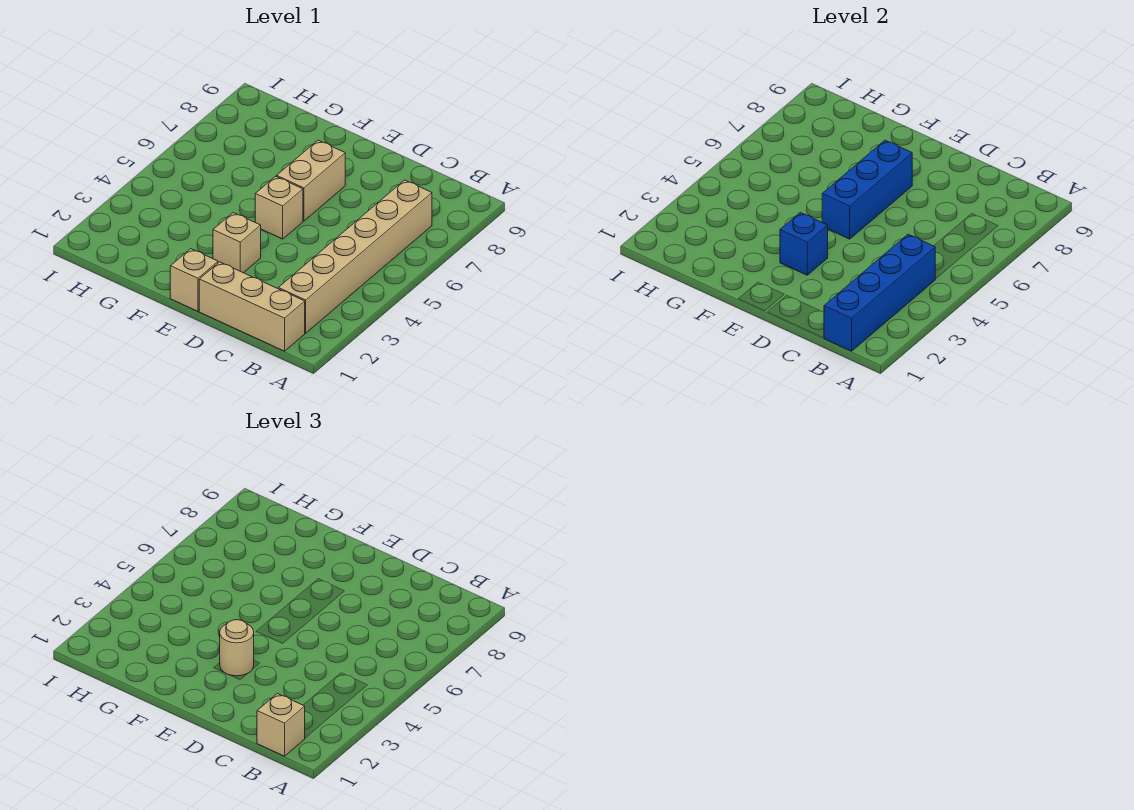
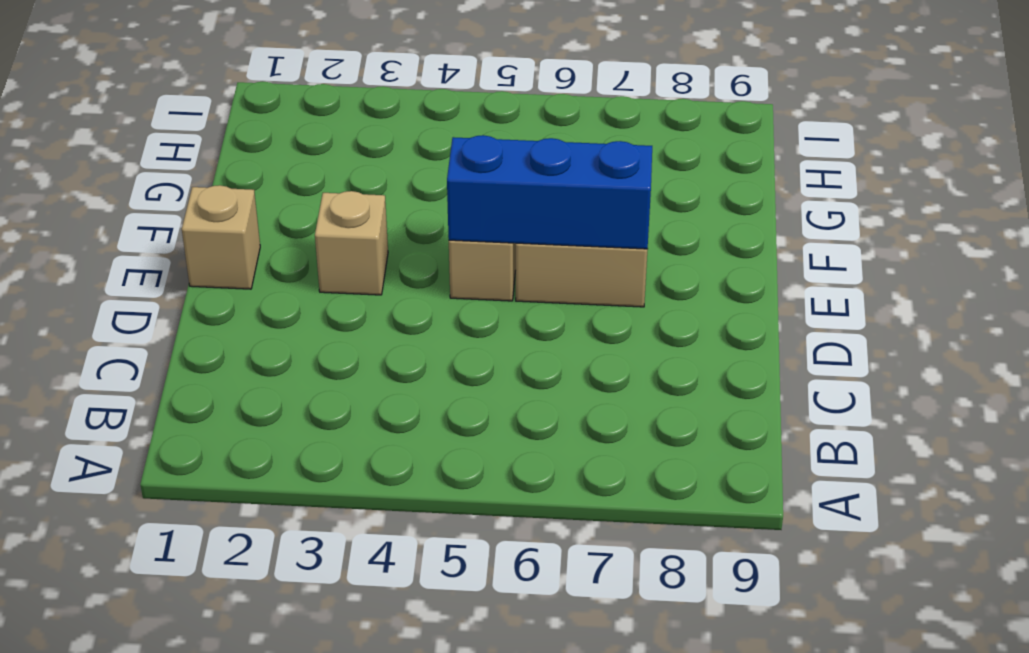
none -> tan brick B1:D1 level 1
none -> tan brick B2:B7 level 1

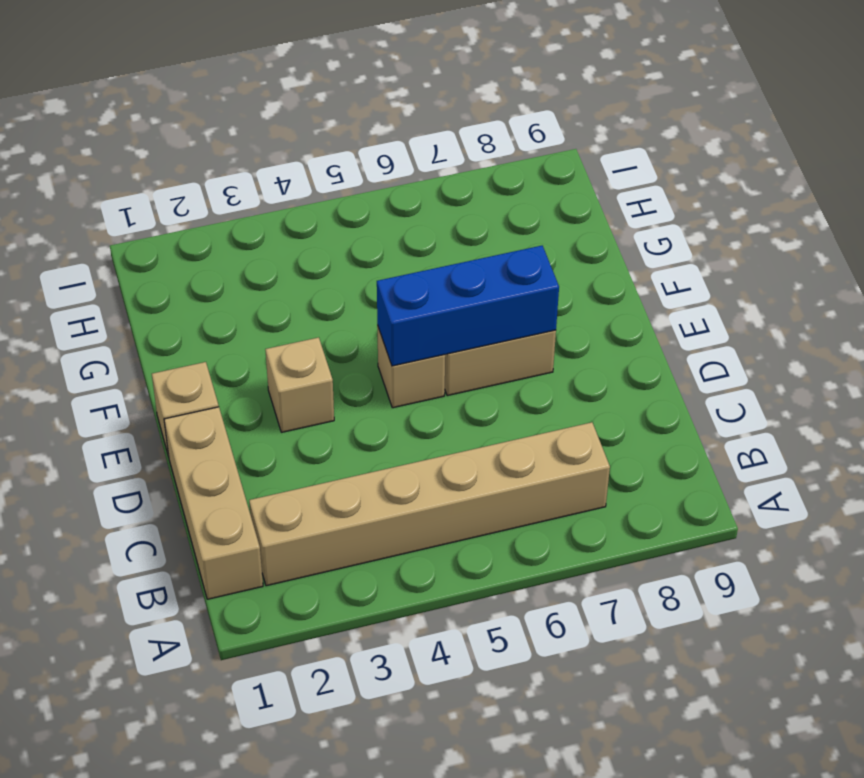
none -> blue brick B1:B4 level 2
none -> blue brick E3 level 2

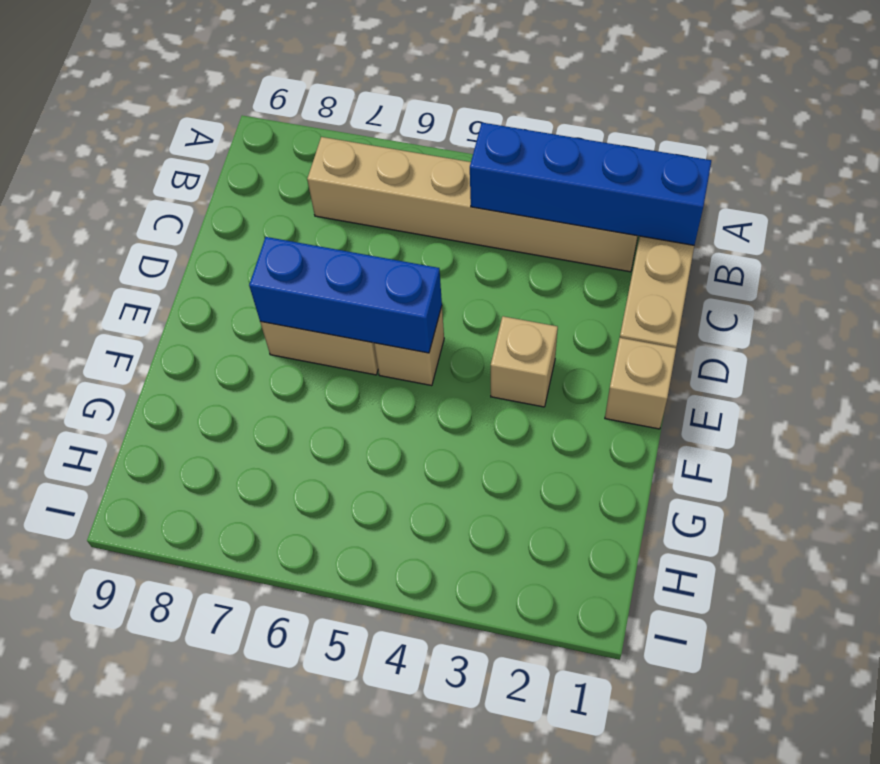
none -> blue brick E3 level 2
none -> tan brick B1 level 3

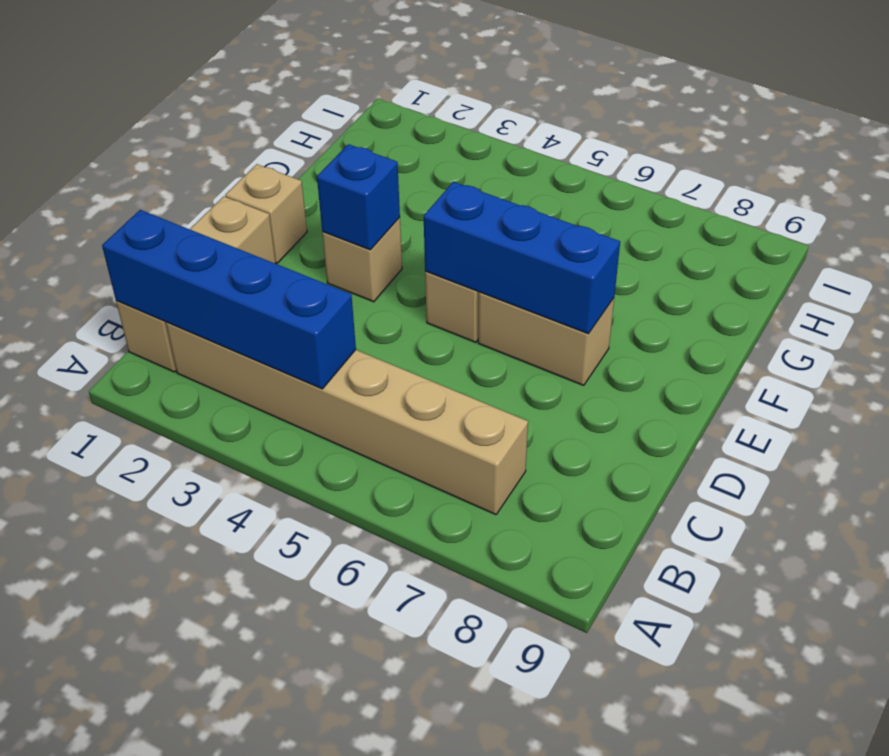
none -> tan brick B1 level 3
none -> tan round brick E3 level 3

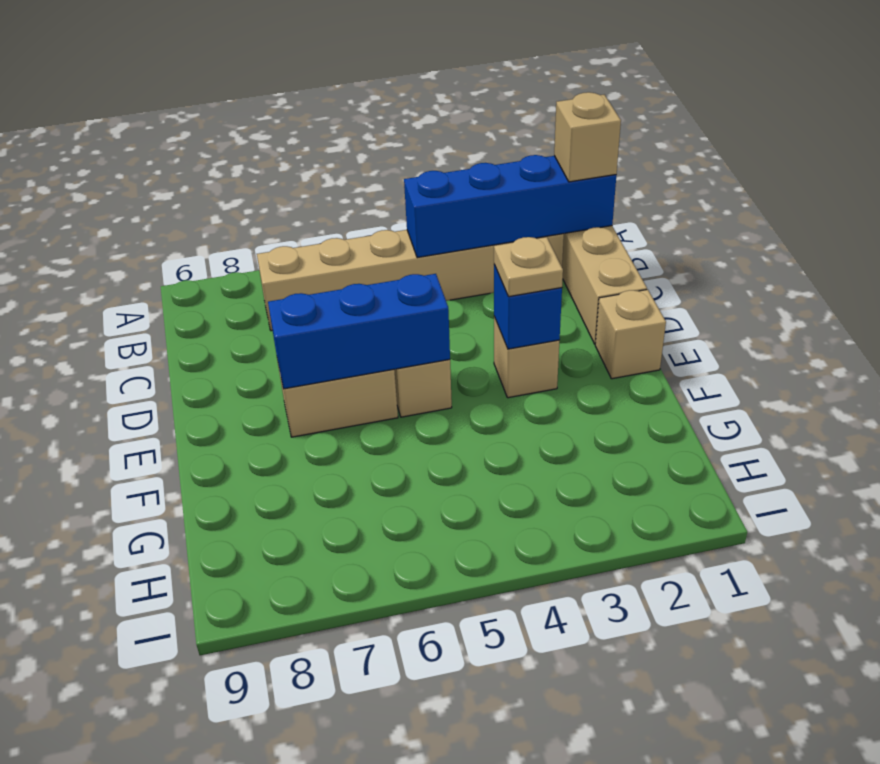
tan plate E3 level 3 -> tan round brick E3 level 3

